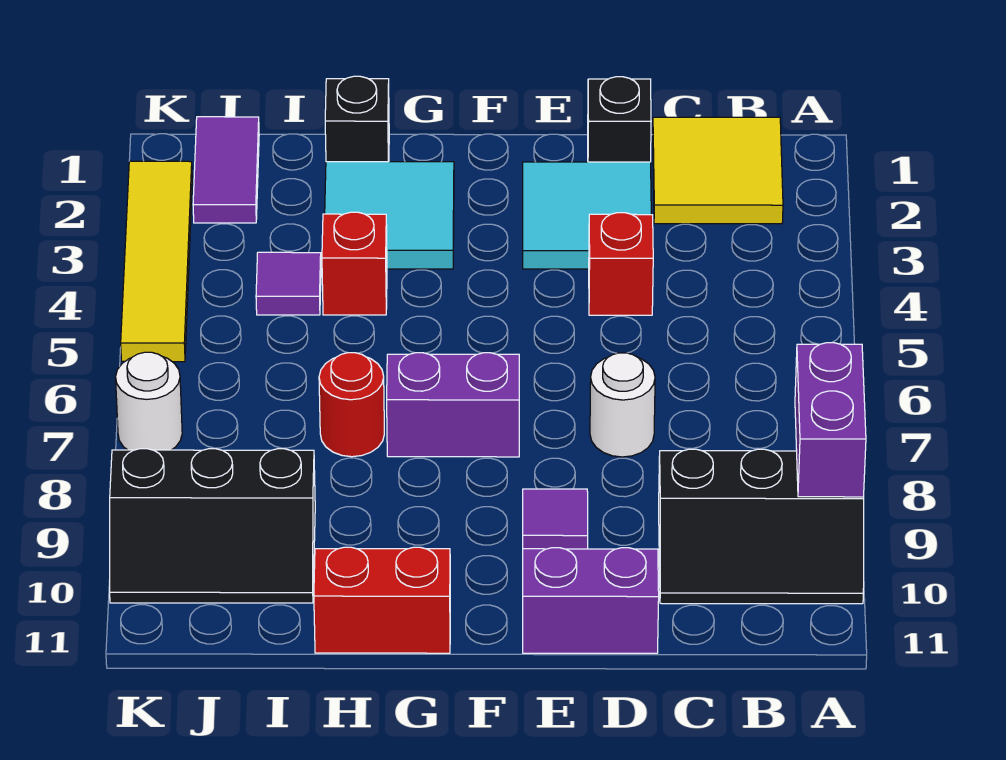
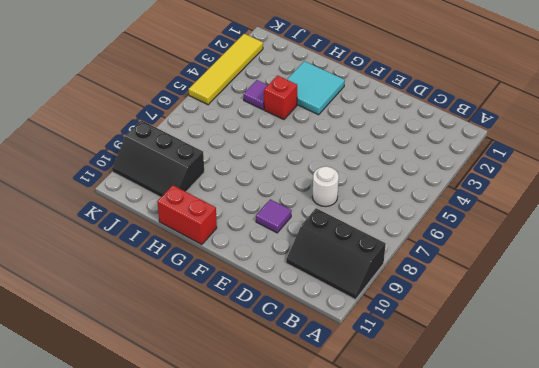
none -> yellow tile B1:C2 level 1
none -> black brick D1 level 1
none -> cyan tile D2:E3 level 1

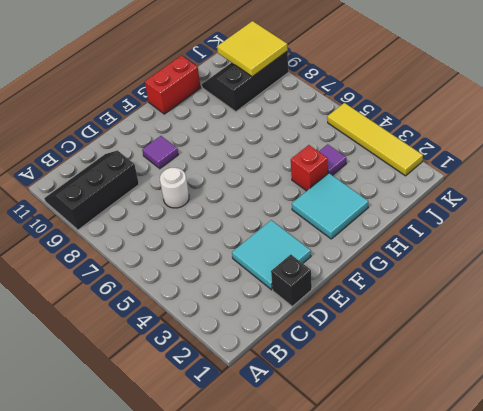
yellow tile J9:K10 level 2 -> yellow tile B1:C2 level 1
none -> red brick D4 level 1
none -> purple brick D11:E11 level 1
none -> purple brick F7:G7 level 1

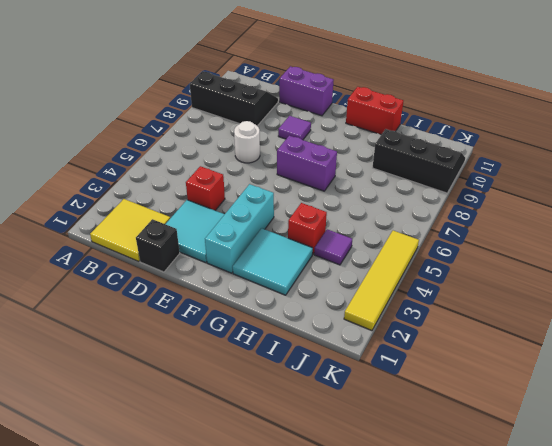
cyan brick F2:F4 level 1 -> none
none -> black brick H1 level 1
none -> red round brick H7 level 1
none -> purple tile J1:J2 level 1

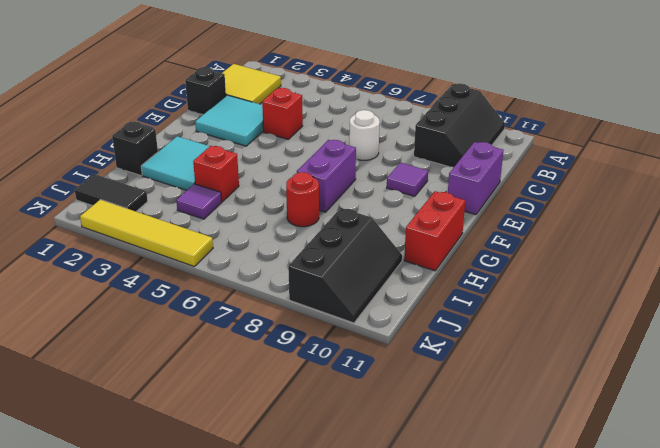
black tile J1:J2 level 1 -> purple tile J1:J2 level 1
none -> white round brick K7 level 1
none -> purple brick A8:A9 level 2

